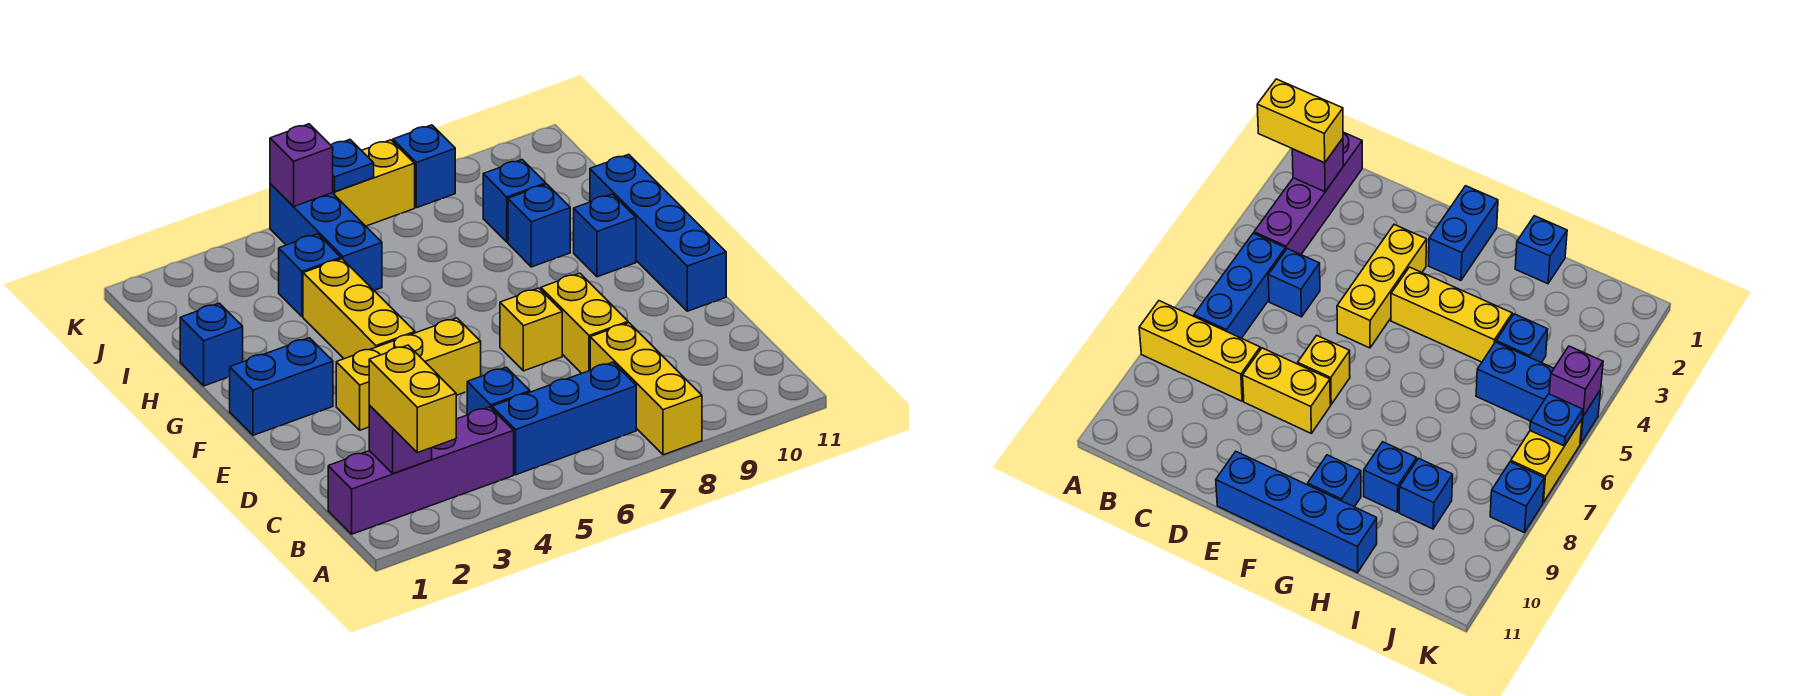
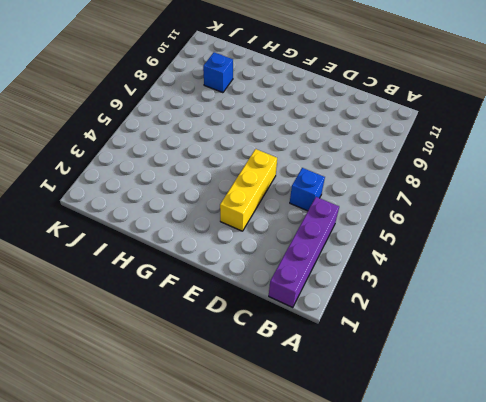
none -> yellow brick A8:C8 level 1
none -> blue brick B5:B7 level 1
none -> yellow brick D8:E8 level 1

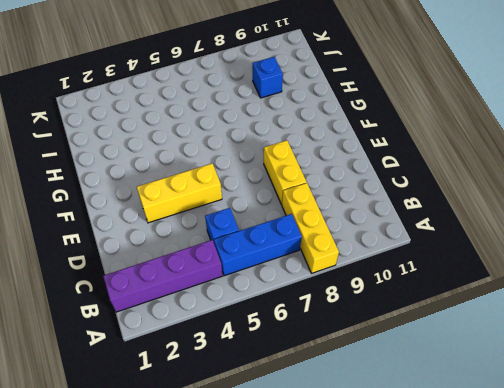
none -> yellow brick E7 level 1
none -> blue brick E11:H11 level 1
none -> blue brick F1:F2 level 1

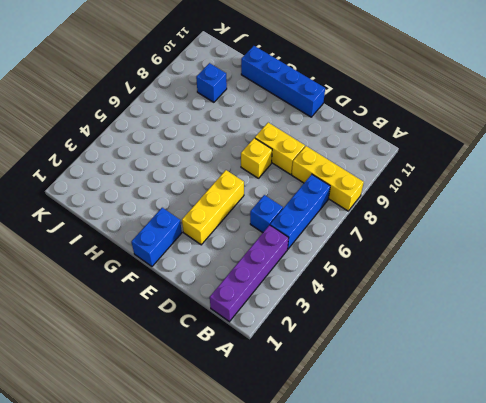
none -> yellow brick F4:H4 level 1
none -> blue brick G10 level 1
none -> blue brick H1 level 1

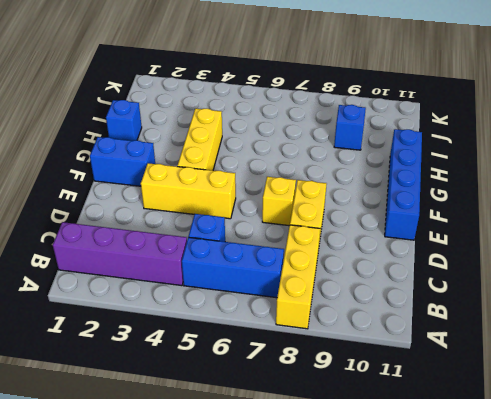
none -> blue brick G10 level 1
none -> blue brick H9 level 1
none -> blue brick I4 level 1

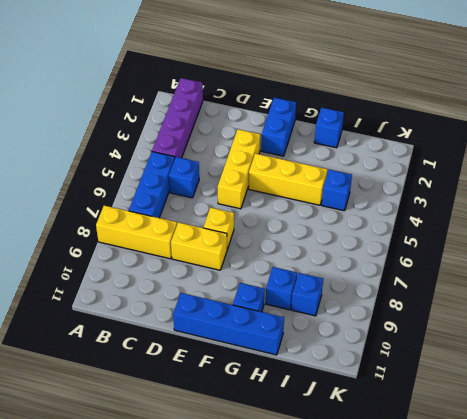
none -> blue brick I5:K5 level 1
none -> yellow brick K6:K7 level 1
none -> blue brick K8 level 1

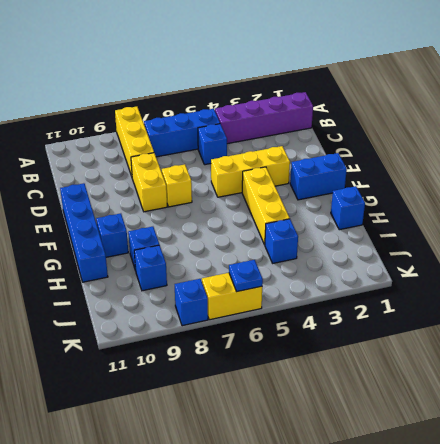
none -> blue brick I5:K5 level 1
none -> purple brick B2 level 2
none -> purple brick K5 level 2

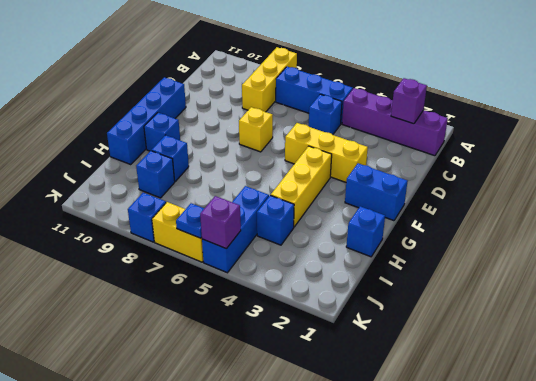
none -> yellow brick D8:E8 level 1
none -> yellow brick A2:B2 level 3

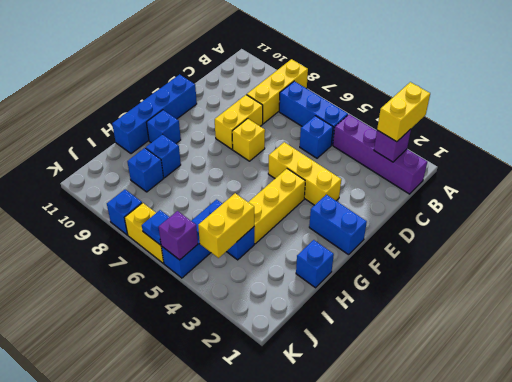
yellow brick I4:J4 level 2 -> none

